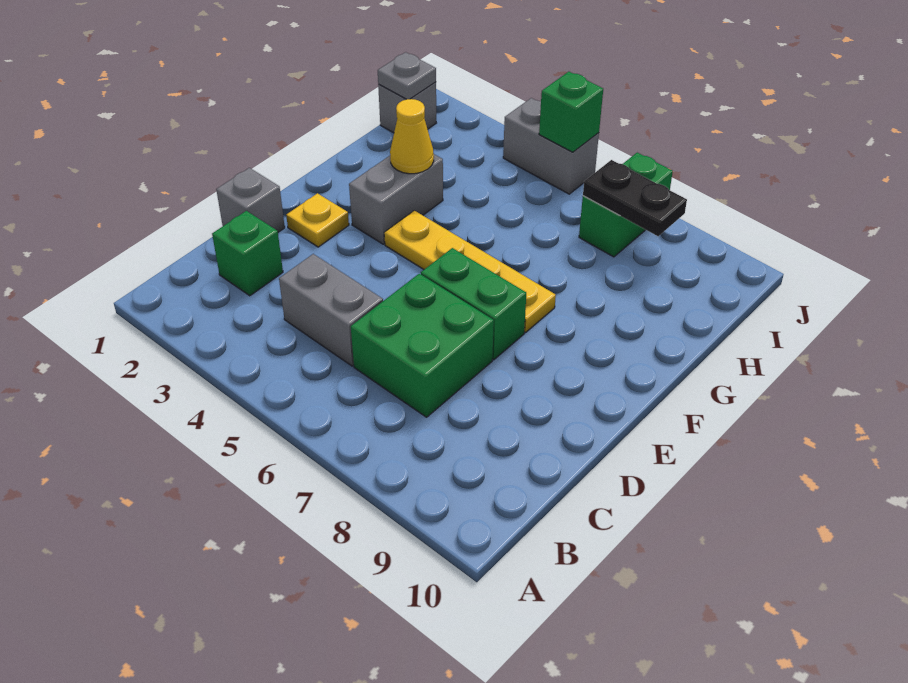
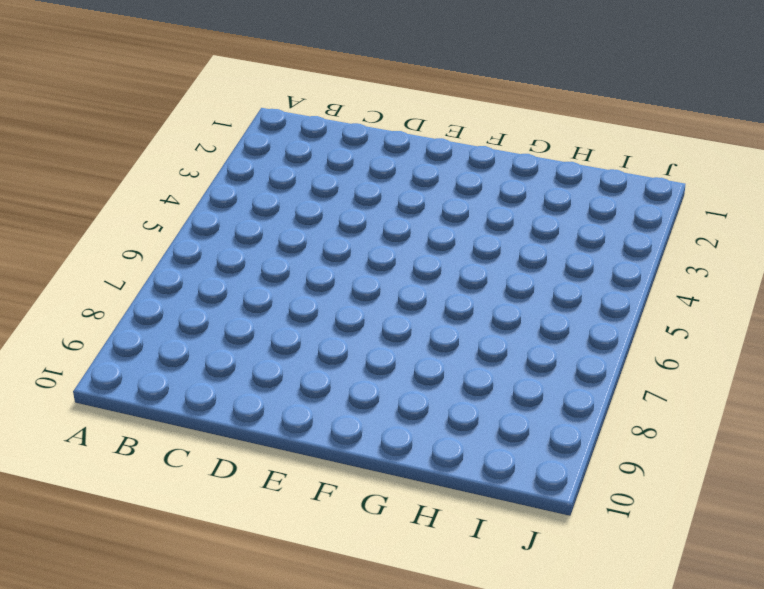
none -> green brick C2 level 1
none -> grey brick C4:C5 level 1
none -> green brick C6:D7 level 1

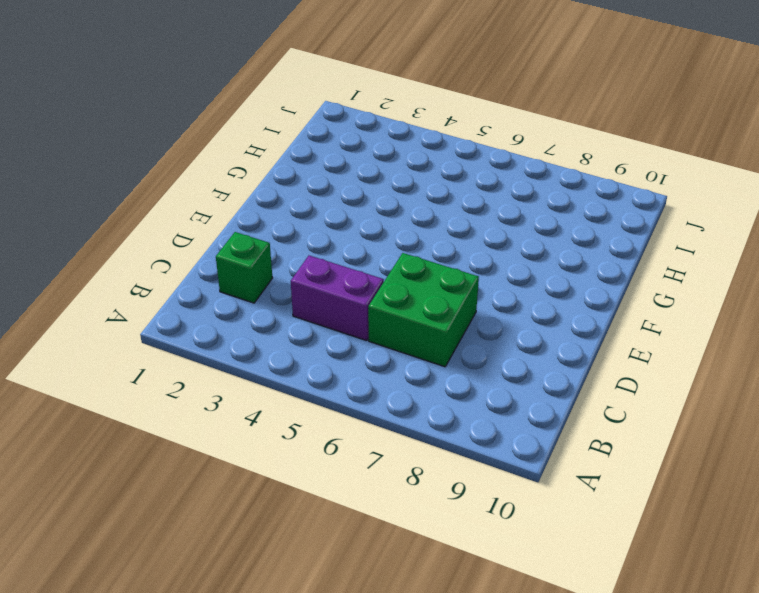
purple brick C4:C5 level 1 -> grey brick C4:C5 level 1
none -> grey brick D1 level 1
none -> yellow plate E2 level 1
none -> green brick E6:E7 level 1

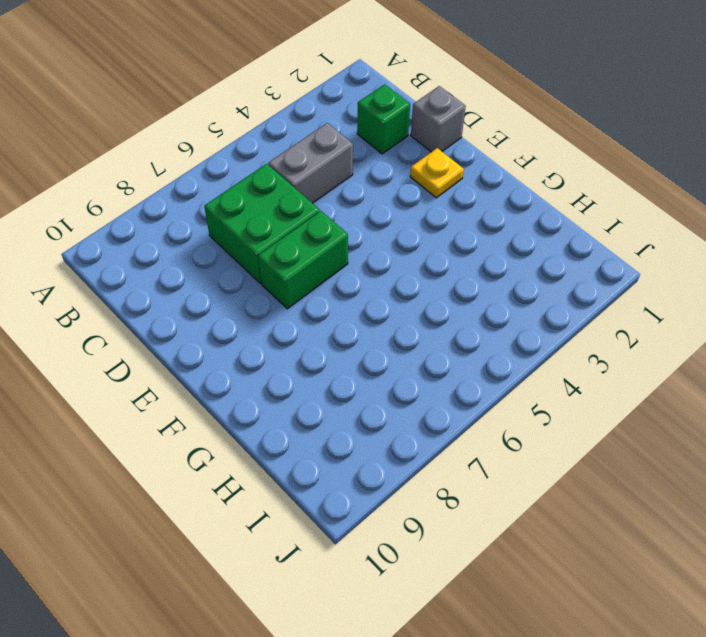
none -> grey brick F3:G3 level 1
none -> yellow plate F4:F7 level 1
none -> grey brick I1 level 1

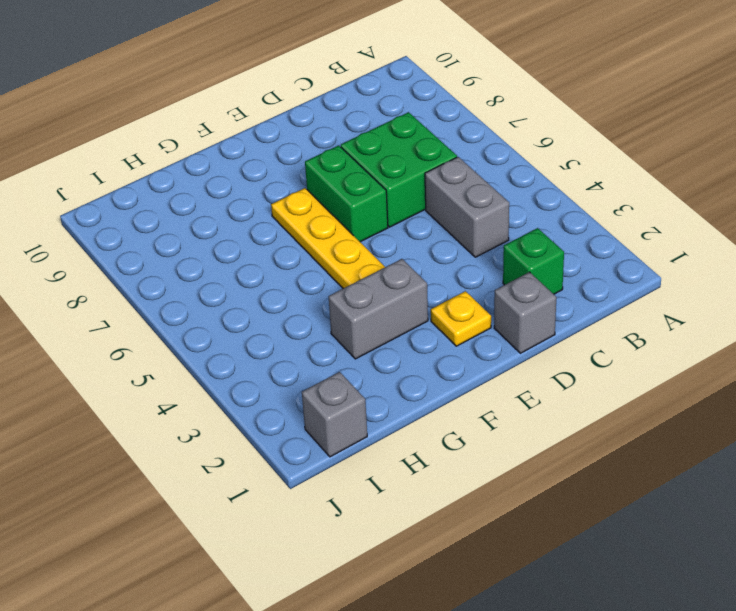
none -> green brick I7:J7 level 1
none -> grey brick J4:J5 level 1
none -> yellow cone G3 level 2

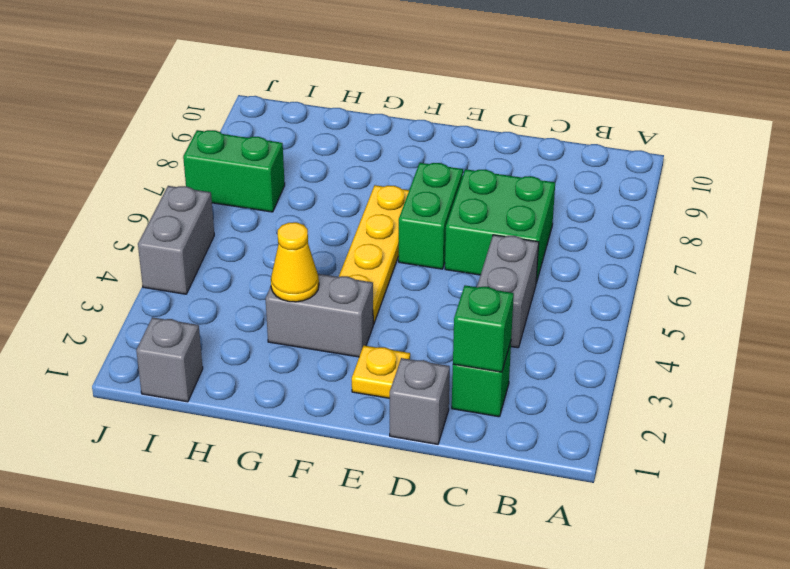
green brick C2 level 2 -> green brick J5 level 2
none -> grey plate I1 level 2
none -> black plate I7:I8 level 2

